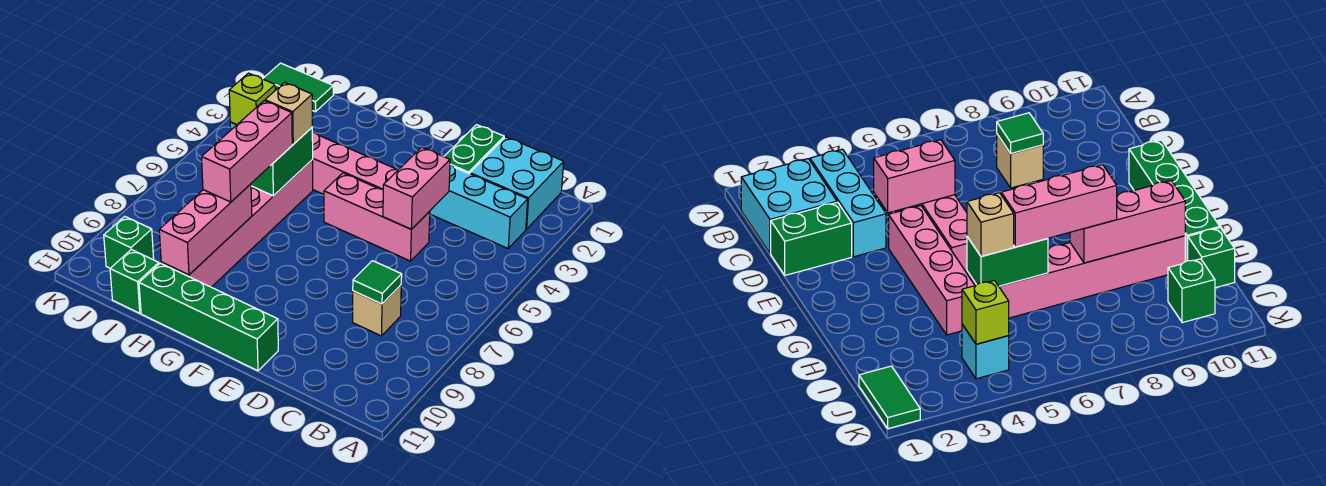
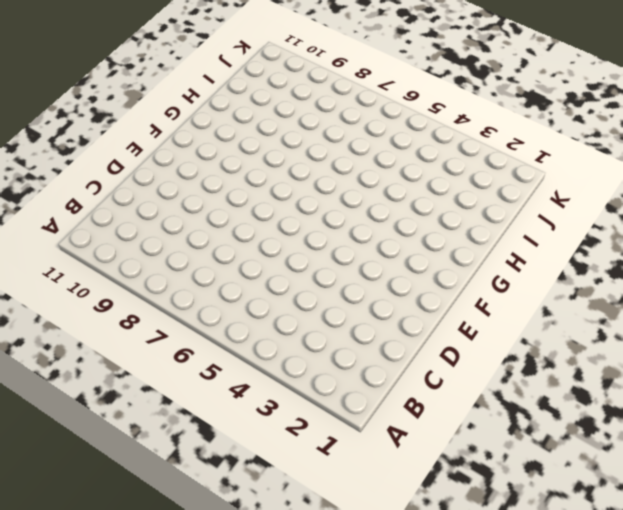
none -> cyan brick B1:C2 level 1
none -> cyan brick B3:D3 level 1
none -> tan brick C8 level 1

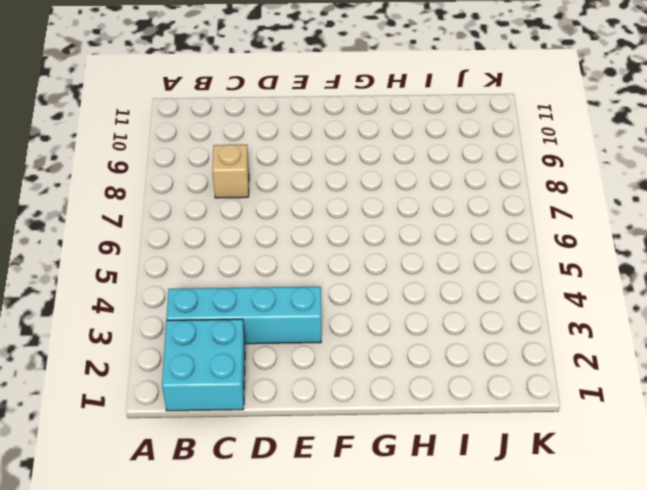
cyan brick B3:E3 level 1 -> cyan brick B3:D3 level 1
none -> green brick D1:D2 level 1
none -> pink brick D5:F5 level 1
none -> pink brick E4:H4 level 1

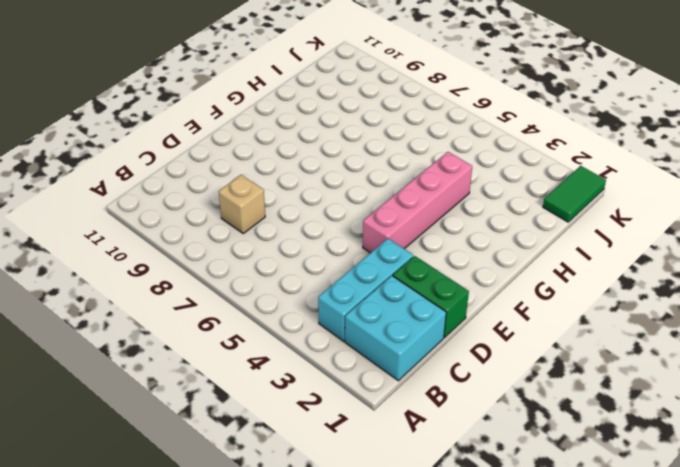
none -> pink brick D5:F5 level 1
none -> green brick E11:H11 level 1
none -> pink brick H5:H10 level 1

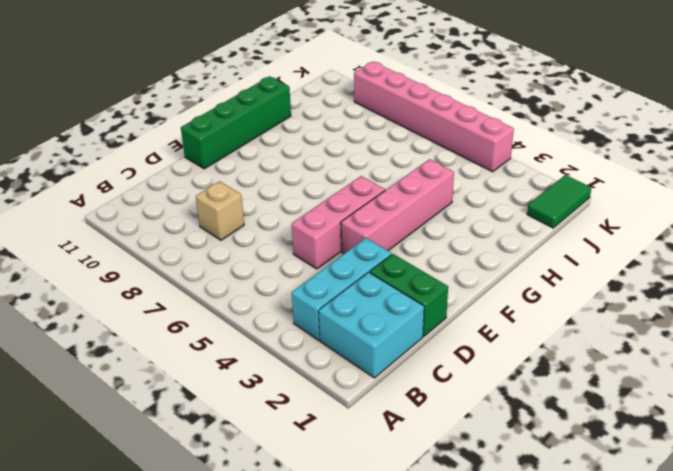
pink brick K4:K9 level 1 -> pink brick H5:H10 level 1
none -> green brick I11 level 1
none -> cyan brick J4 level 1
none -> green brick J10 level 1

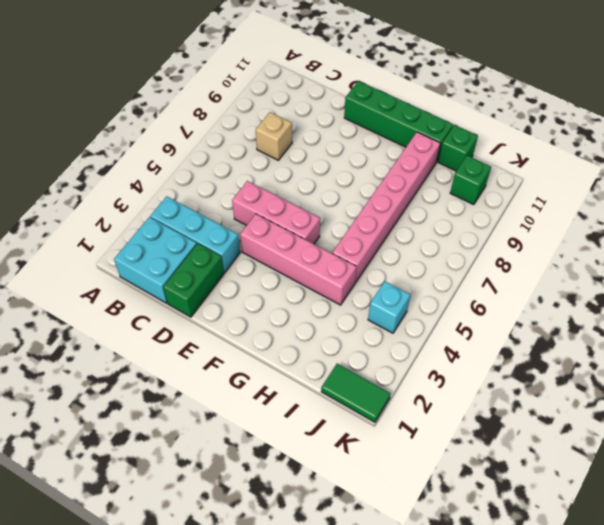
none -> green tile C8 level 2
none -> pink brick D4:D5 level 2
none -> green brick H5:H6 level 2

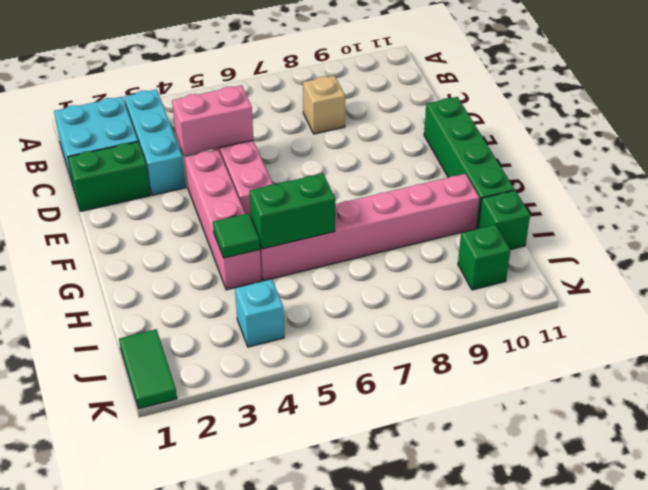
green tile H4 level 2 -> green tile C8 level 2
none -> pink brick H8:H10 level 2
none -> lime brick J4 level 2
none -> tan brick H5 level 3

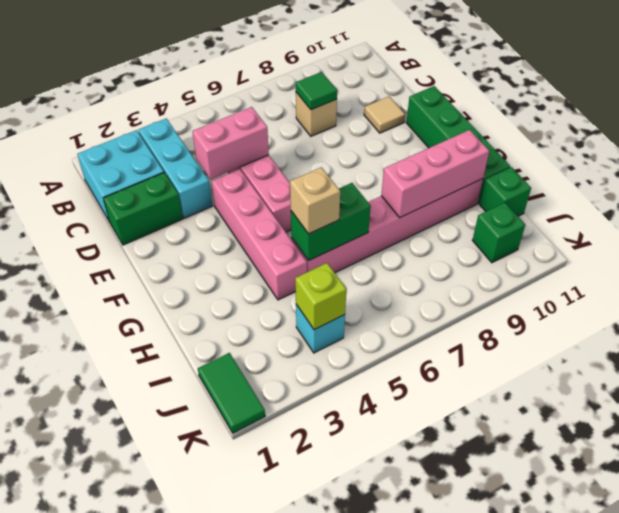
tan tile D10 level 1 -> none
none -> pink brick H6:H8 level 3

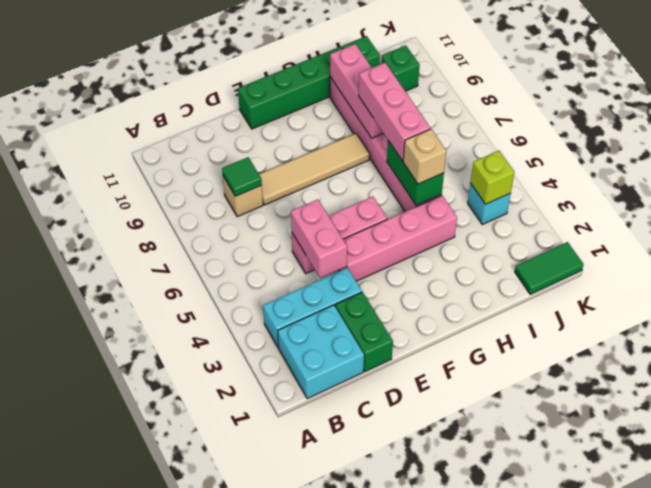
tan tile D8:G8 level 1 -> none

